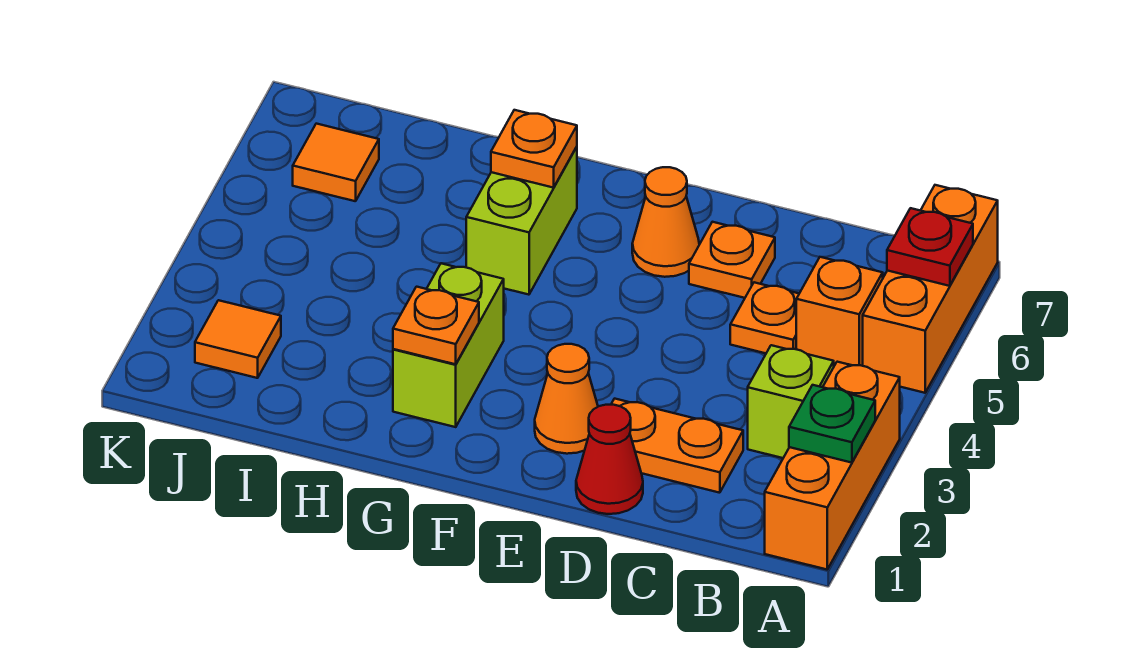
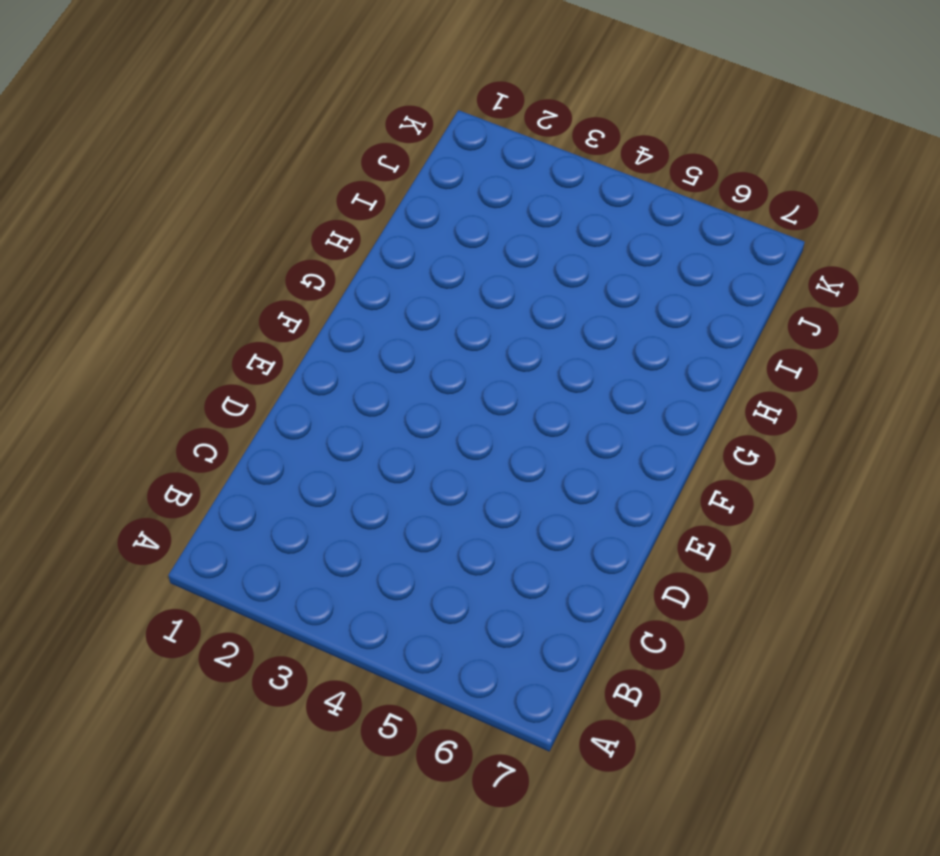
none -> orange brick A1:A3 level 1
none -> orange brick A5:A7 level 1
none -> lime brick B3 level 1

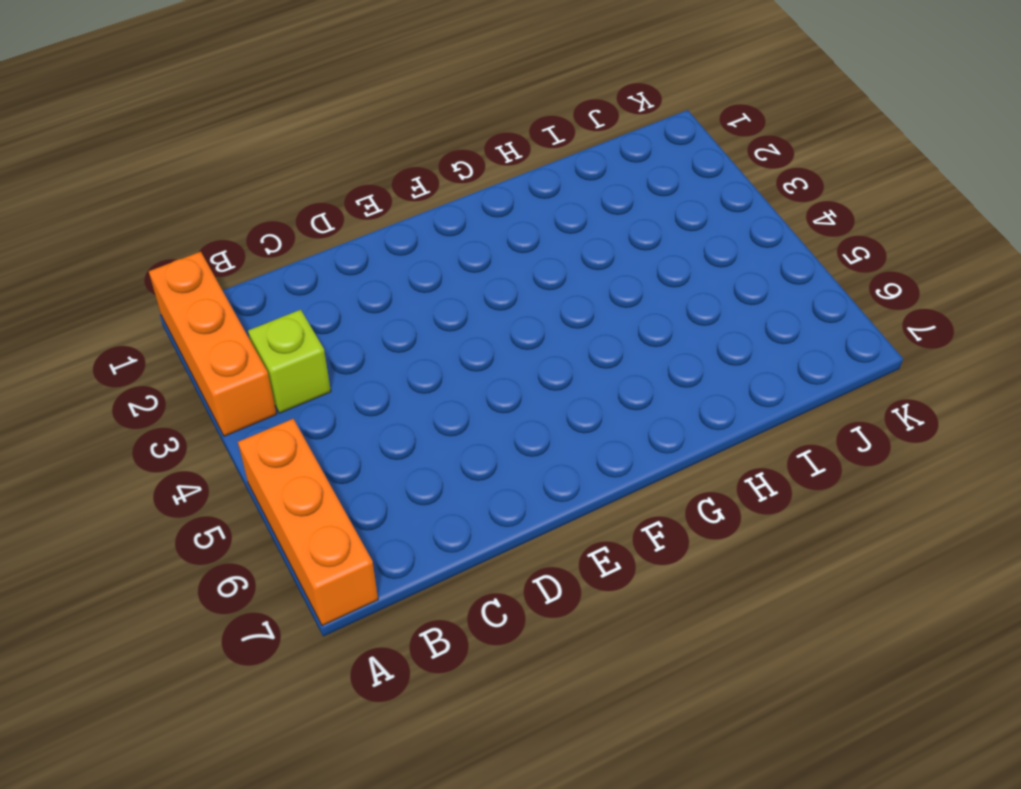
none -> orange brick B5 level 1
none -> orange plate C2:D2 level 1
none -> orange plate C5 level 1

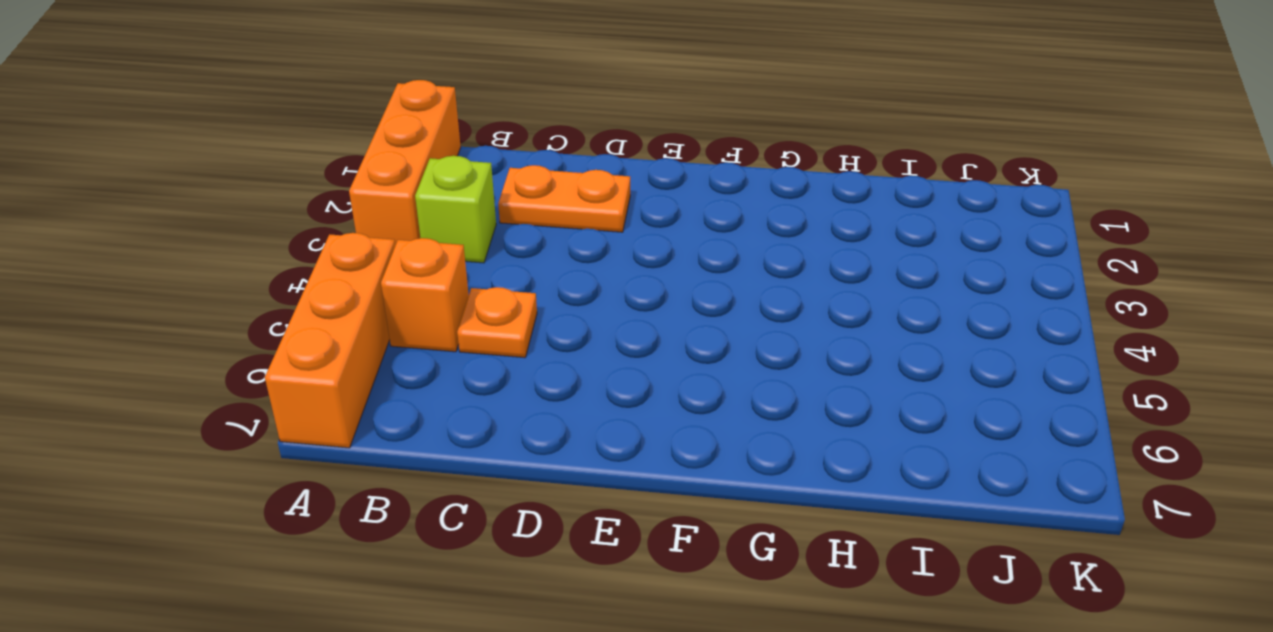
none -> red cone D1 level 1
none -> orange plate D6 level 1
none -> orange cone E2 level 1

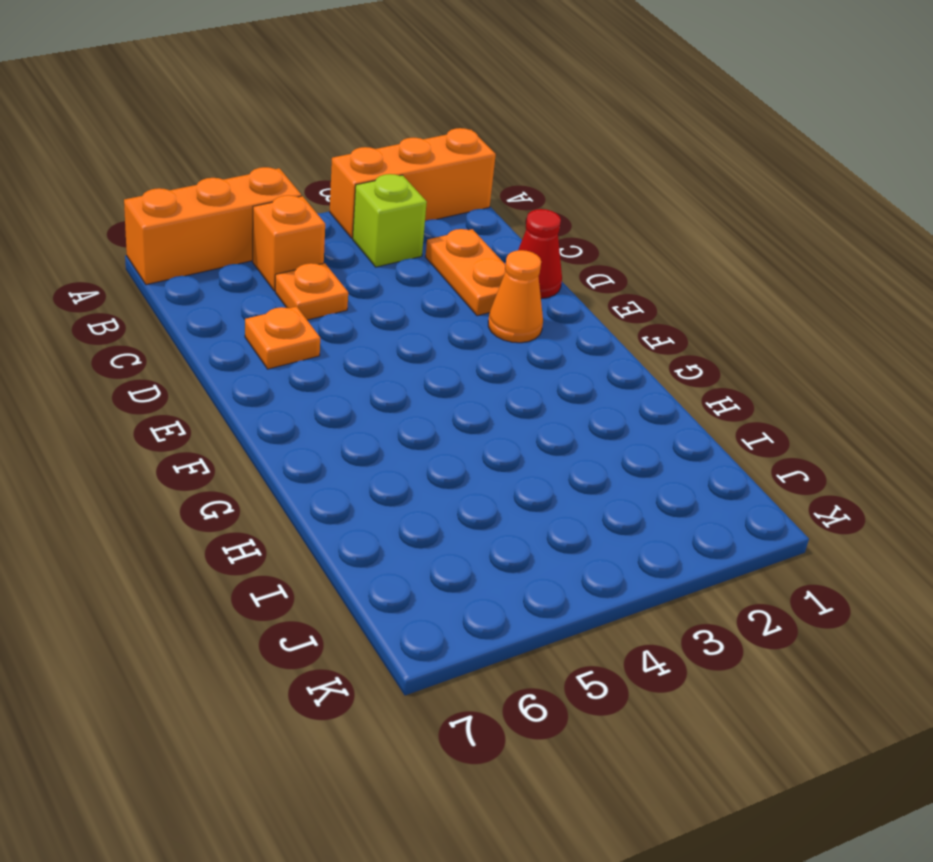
none -> orange cone E6 level 1
none -> lime brick G2:G3 level 1
none -> lime brick G5:G6 level 1

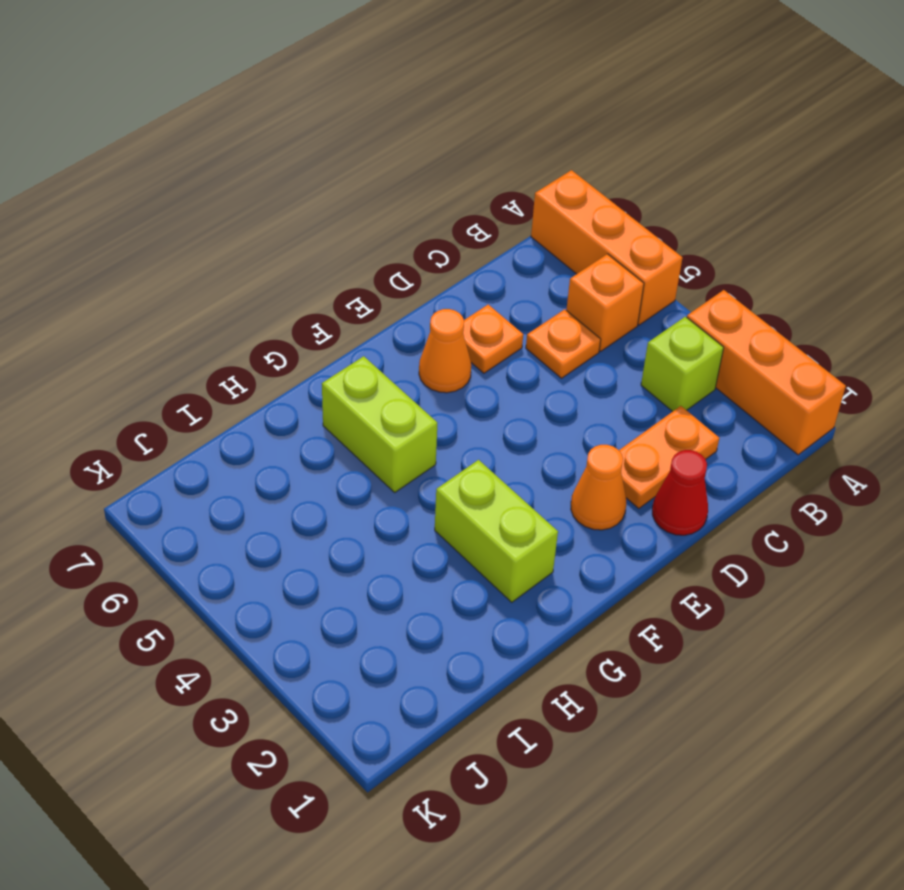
none -> orange tile J2 level 1
none -> orange tile J6 level 1
none -> green plate A2 level 2

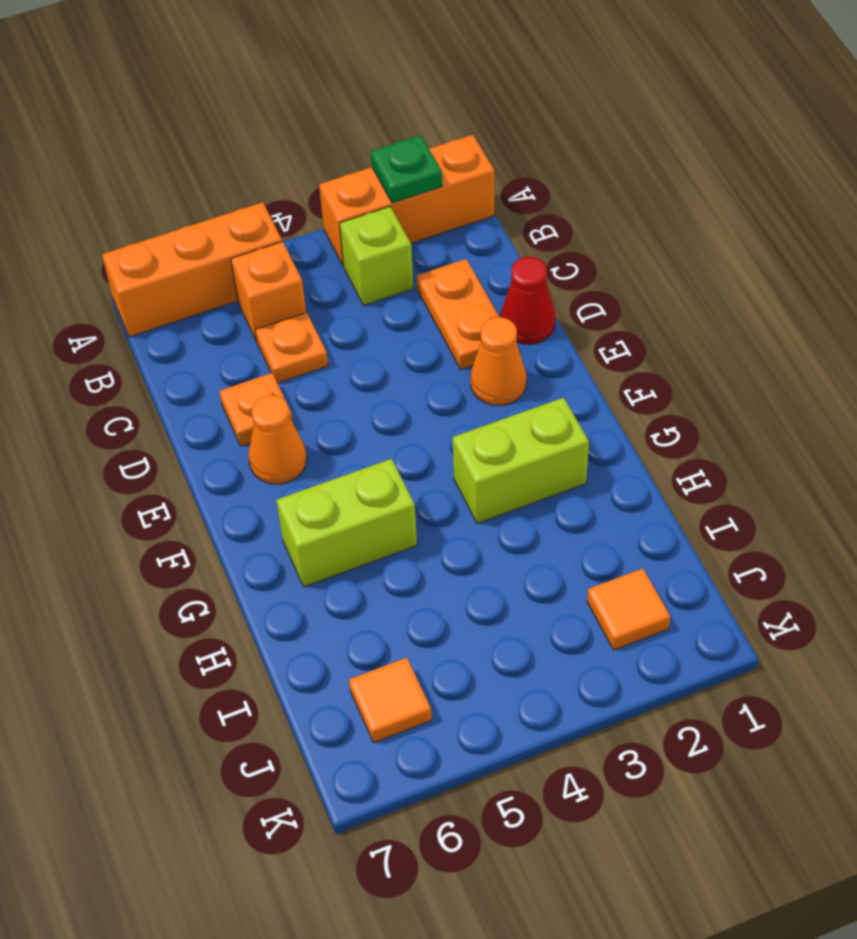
none -> red plate A6 level 2
none -> orange plate G2 level 2
none -> orange plate G6 level 2

